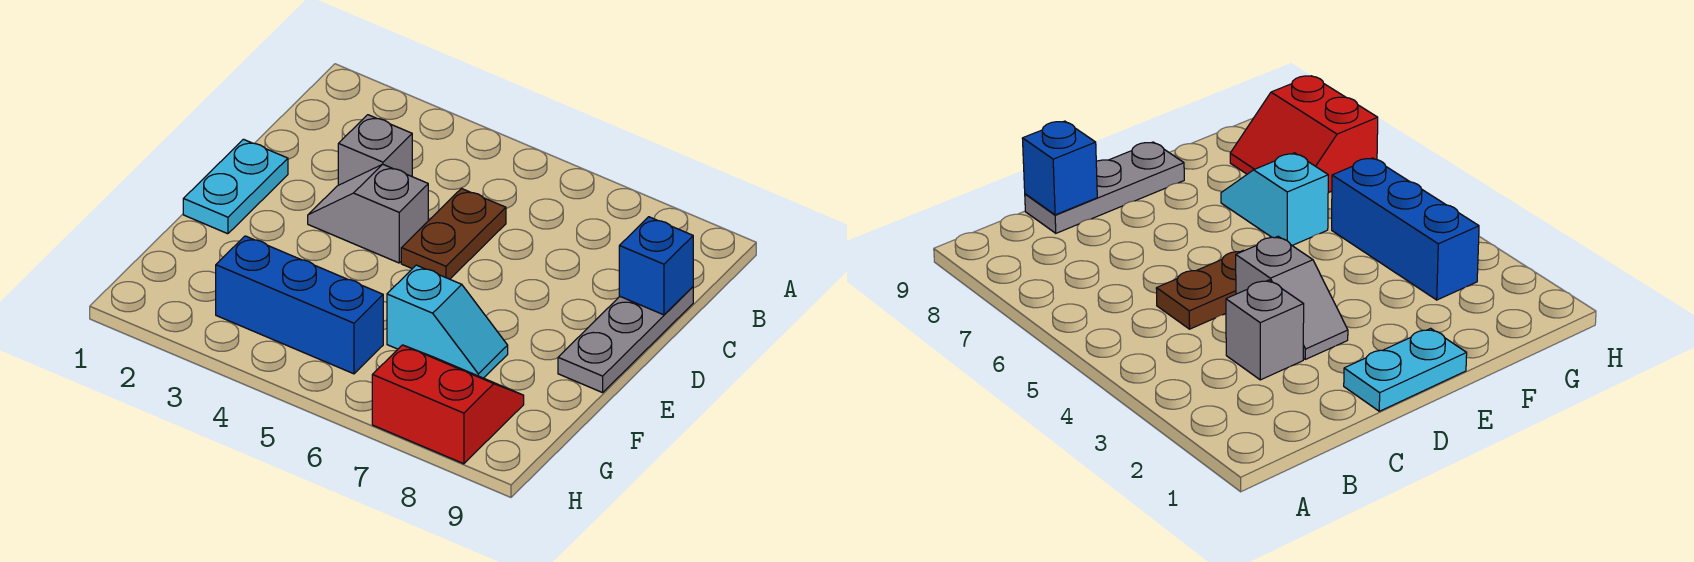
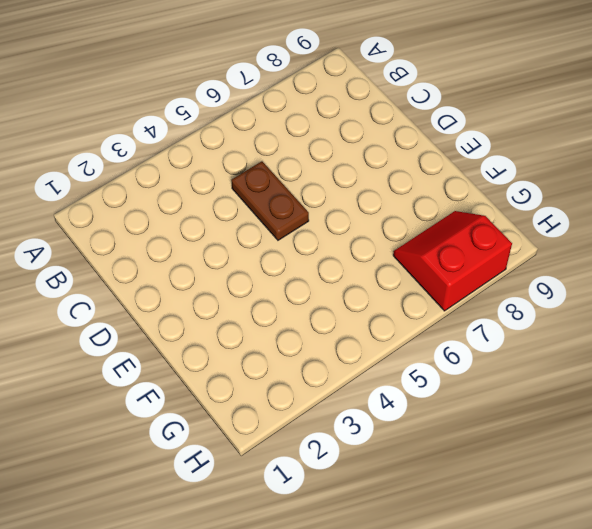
none -> grey brick C3 level 1
none -> grey plate C9:E9 level 1

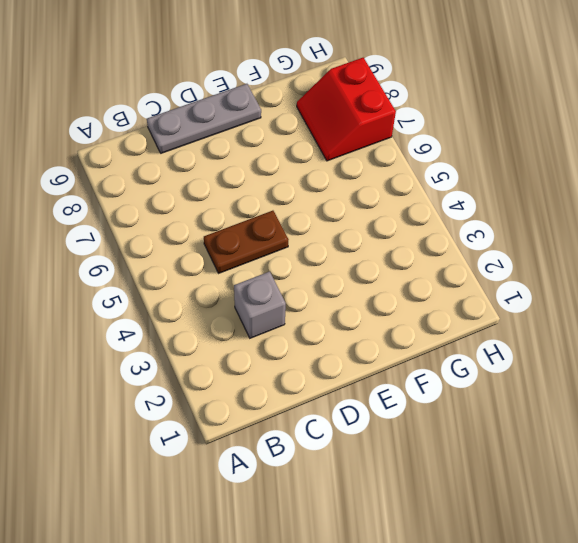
none -> cyan plate D1:E1 level 1
none -> grey slope D3:D4 level 1 top 4

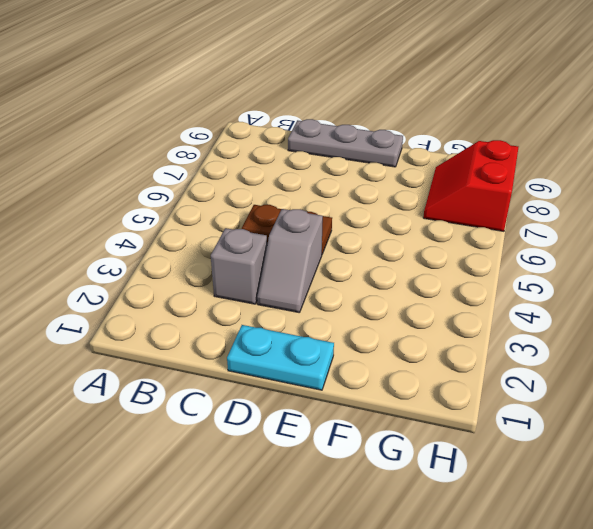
none -> cyan slope F6:F7 level 1 top 6
none -> blue brick G3:G5 level 1

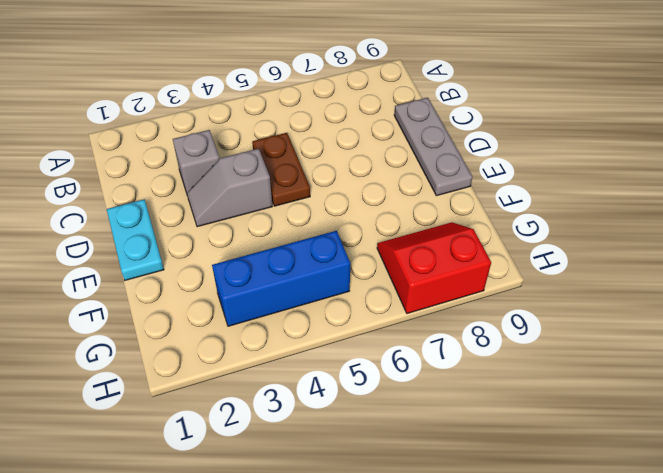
none -> cyan slope F6:F7 level 1 top 6
none -> blue brick C9 level 2

